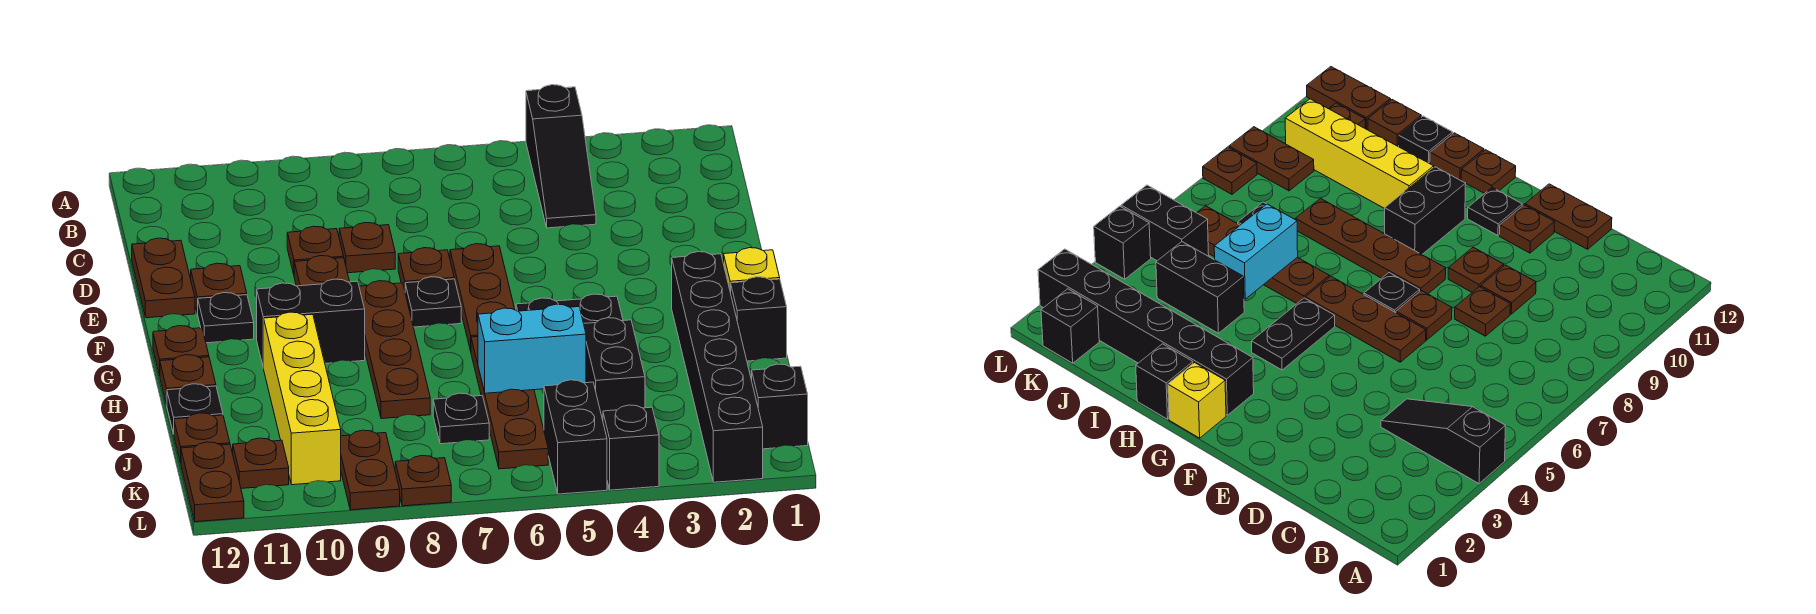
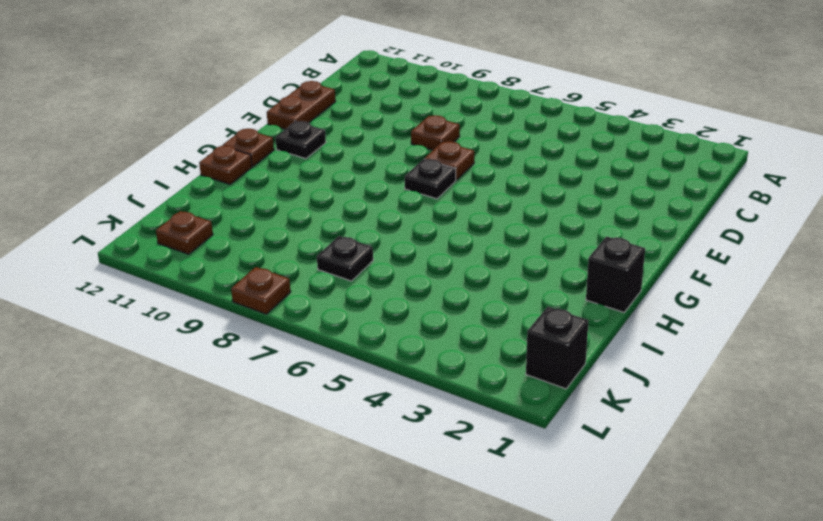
none -> black slope A4:C4 level 1 top A
none -> brown plate D9 level 1
none -> brown plate E6:G6 level 1
none -> brown plate E9 level 1

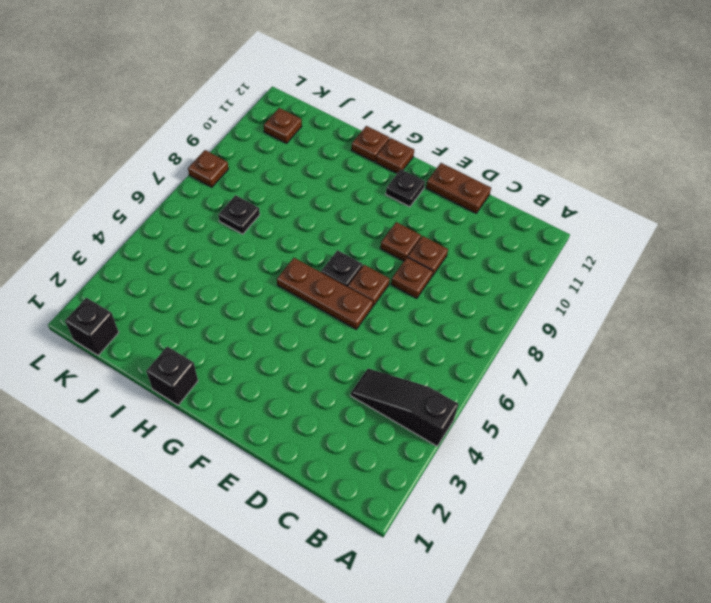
none -> brown plate E11 level 1
none -> brown plate F8:I8 level 1
none -> yellow brick G1 level 1
none -> black brick G2:L2 level 1

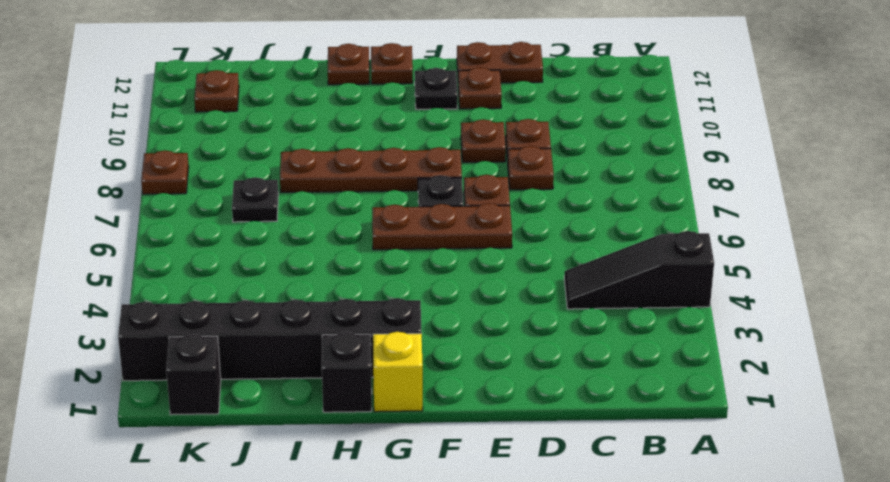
none -> black plate G4:G5 level 1
none -> black brick G9:G10 level 1
none -> brown plate H6:K6 level 1
none -> yellow brick H10:K10 level 1

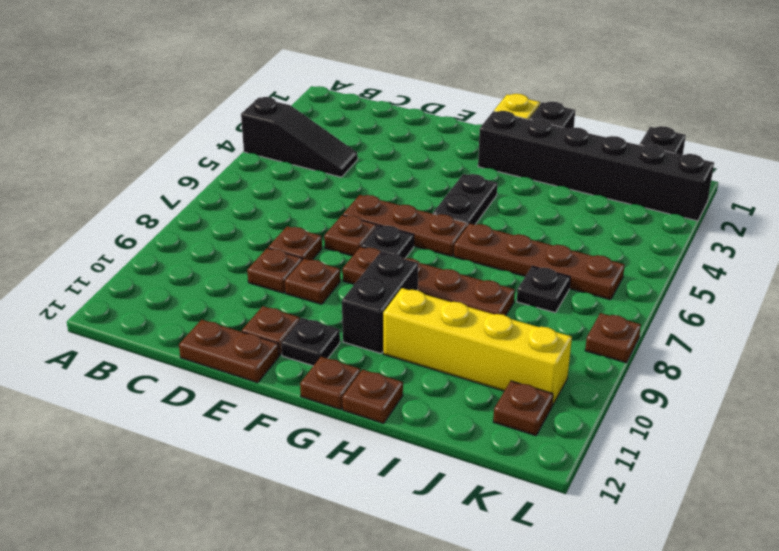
none -> black brick I4:J4 level 1
none -> black plate I12 level 1
none -> brown plate J12 level 1
none -> black brick K5:L5 level 1

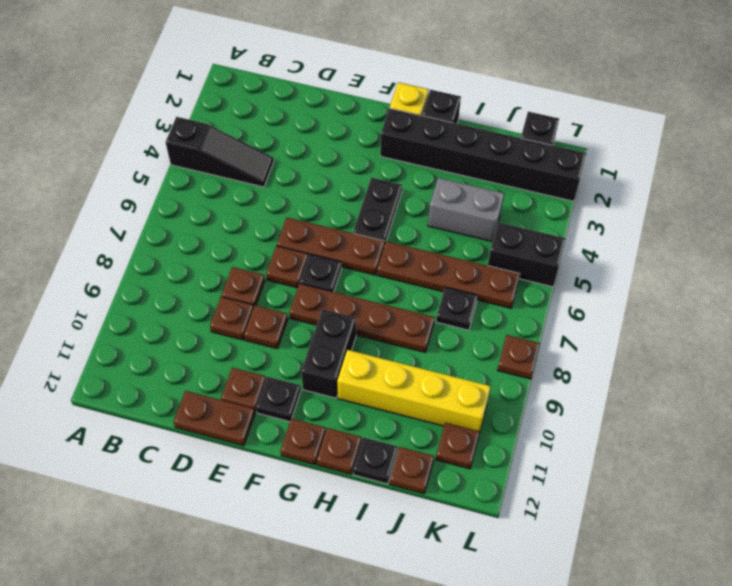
grey brick I4:J4 level 1 -> black brick I4:J4 level 1
none -> brown plate K9:L9 level 1
none -> brown plate K12:L12 level 1
none -> black brick L4 level 1
none -> cyan brick I5:I6 level 2

